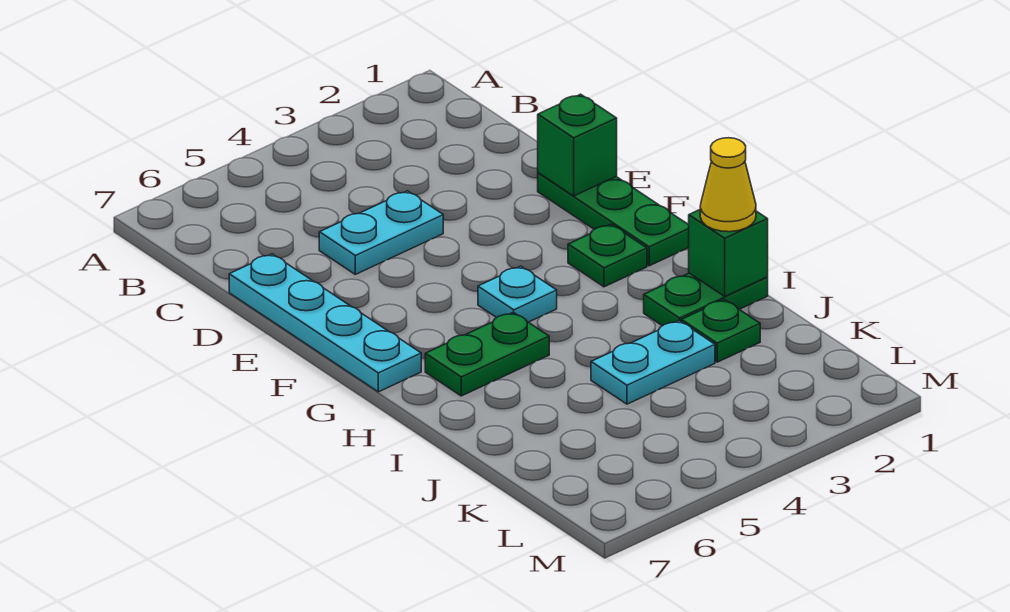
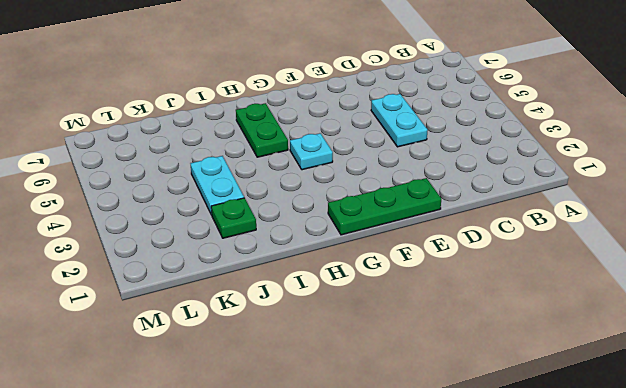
none -> cyan plate D7:G7 level 1
none -> green plate G2 level 1
none -> green plate I1:I2 level 1

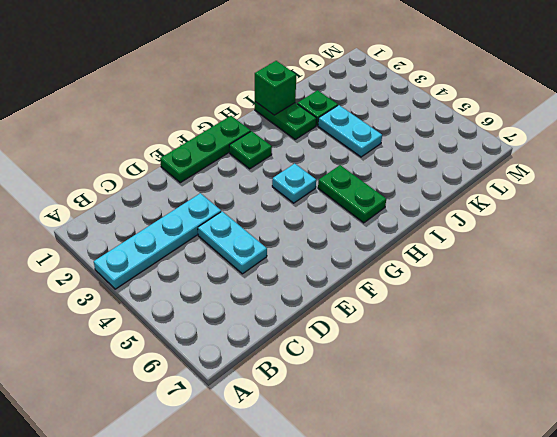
cyan plate A3:D3 level 1 -> cyan plate D7:G7 level 1
none -> green brick E1 level 2
none -> yellow cone I1 level 3

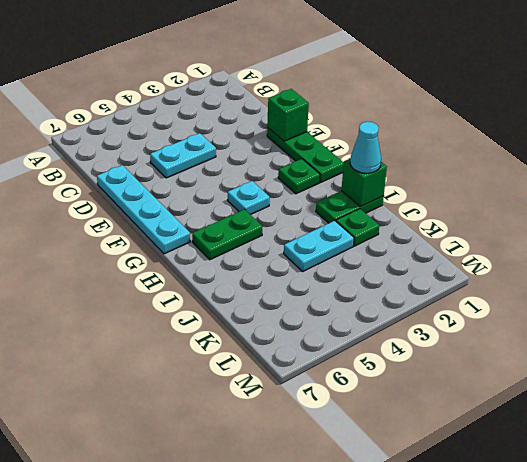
cyan cone I1 level 3 -> yellow cone I1 level 3

